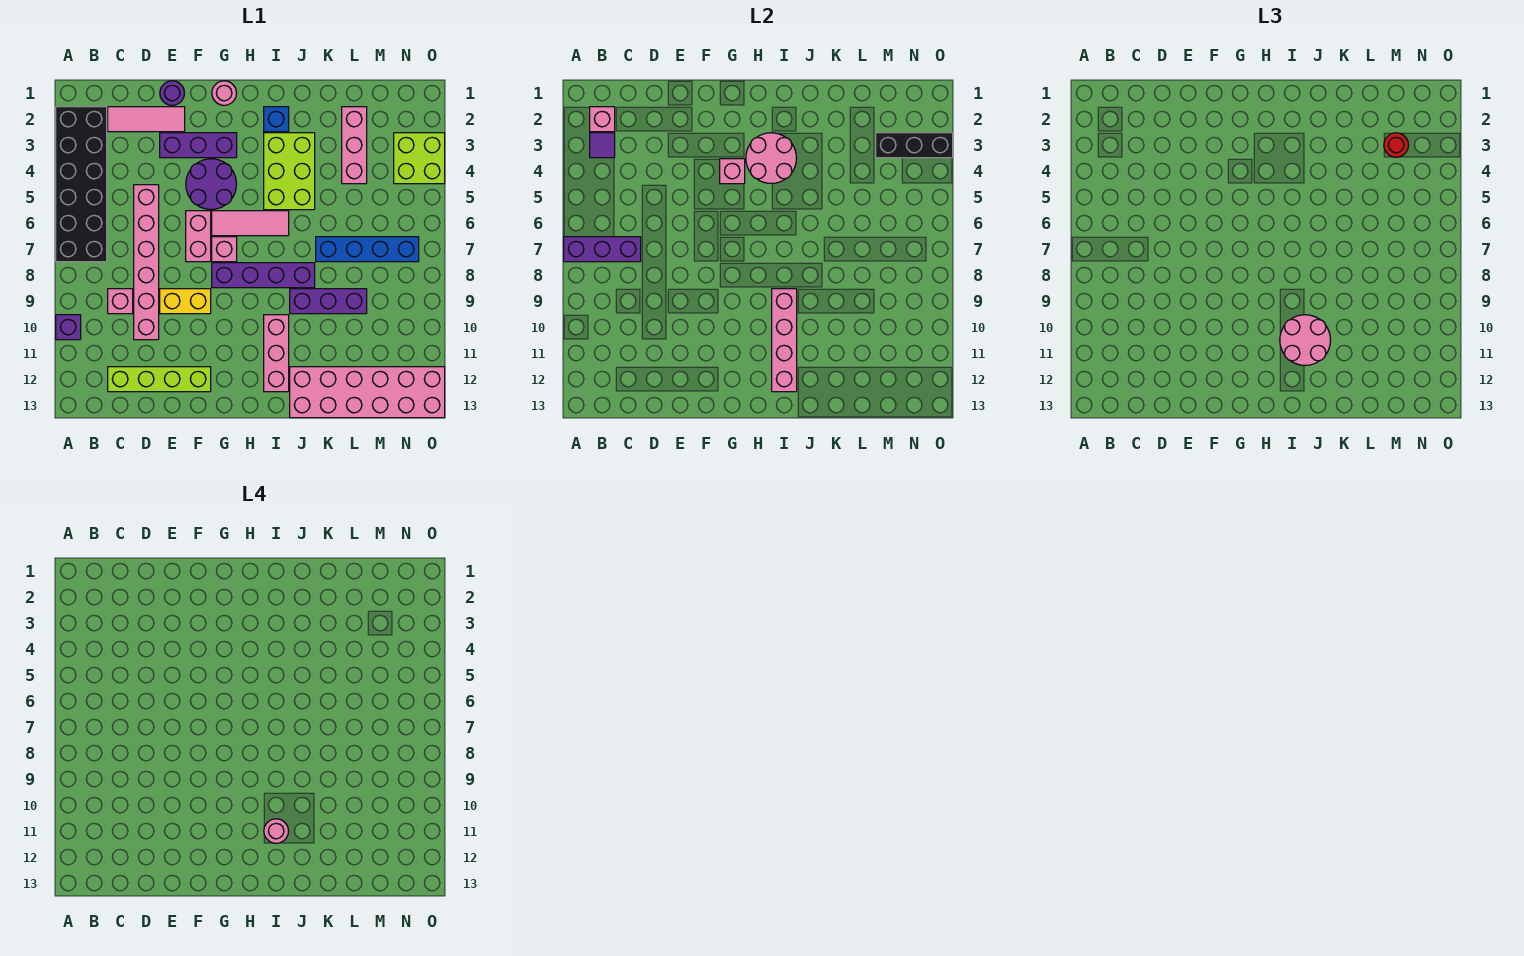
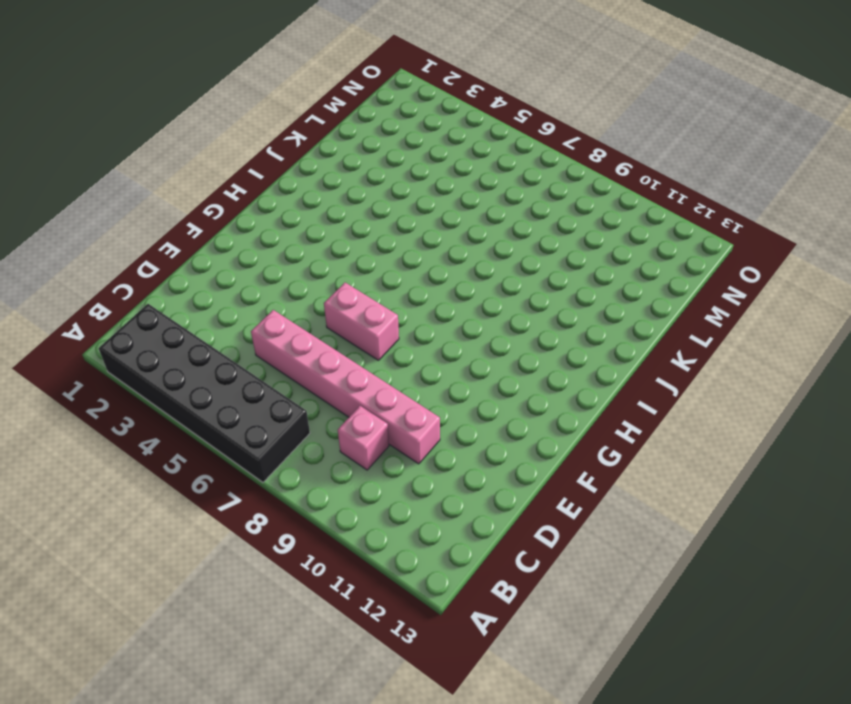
none -> purple brick A10 level 1
none -> pink tile C2:E2 level 1
none -> lime brick C12:F12 level 1
none -> purple round brick E1 level 1

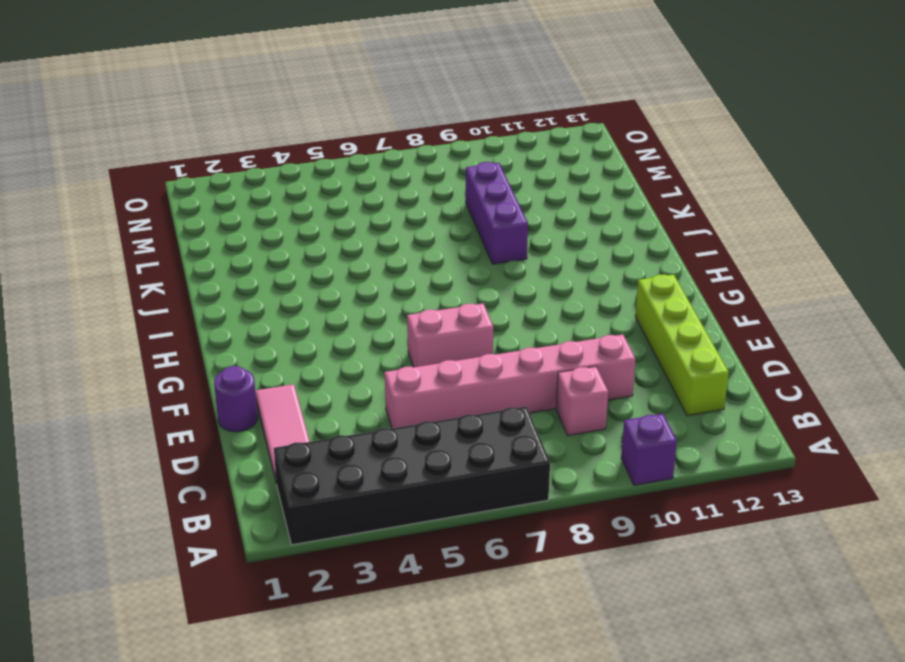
none -> purple brick E3:G3 level 1
none -> yellow brick E9:F9 level 1
none -> purple round brick F4:G5 level 1
none -> pink round brick G1 level 1

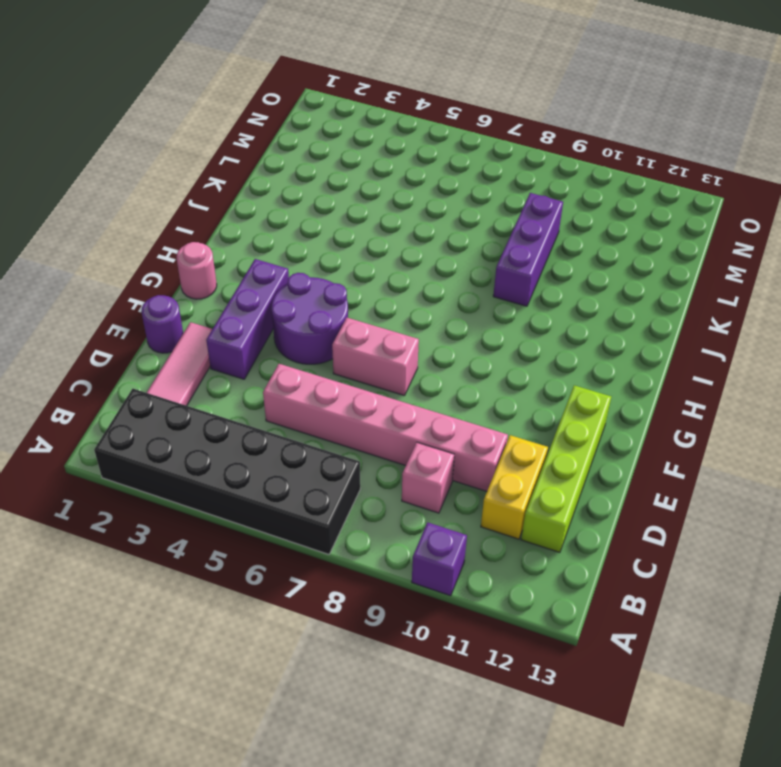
yellow brick C11:D11 level 1 -> yellow brick E9:F9 level 1
none -> pink tile G6:I6 level 1
none -> pink brick G7 level 1
none -> purple brick G8:J8 level 1
none -> blue brick I2 level 1

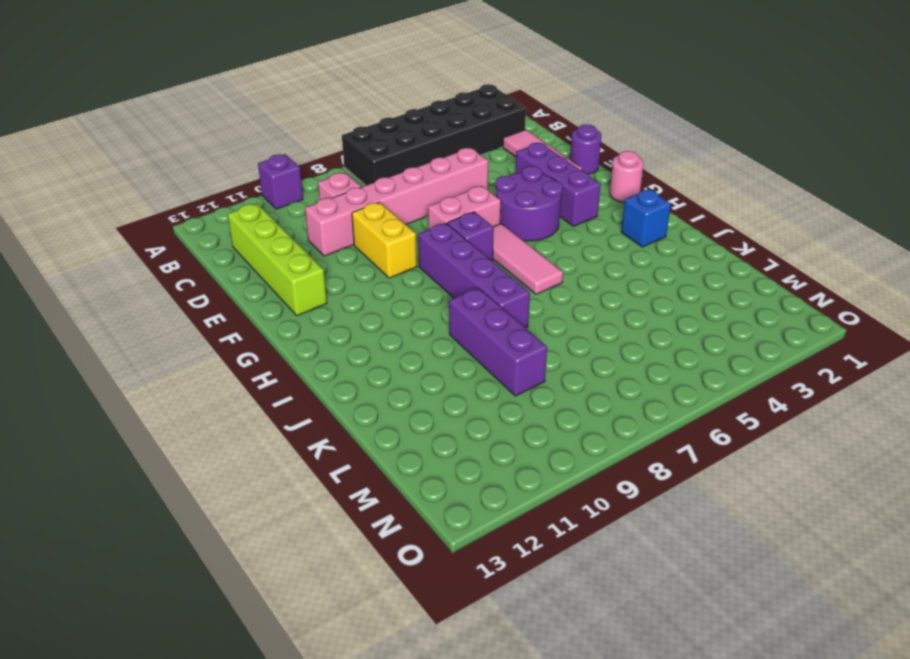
purple brick G7 level 1 -> pink brick G7 level 1
none -> lime brick I3:J5 level 1
none -> pink brick I10:I12 level 1
none -> pink brick J12:O13 level 1
none -> blue brick K7:N7 level 1

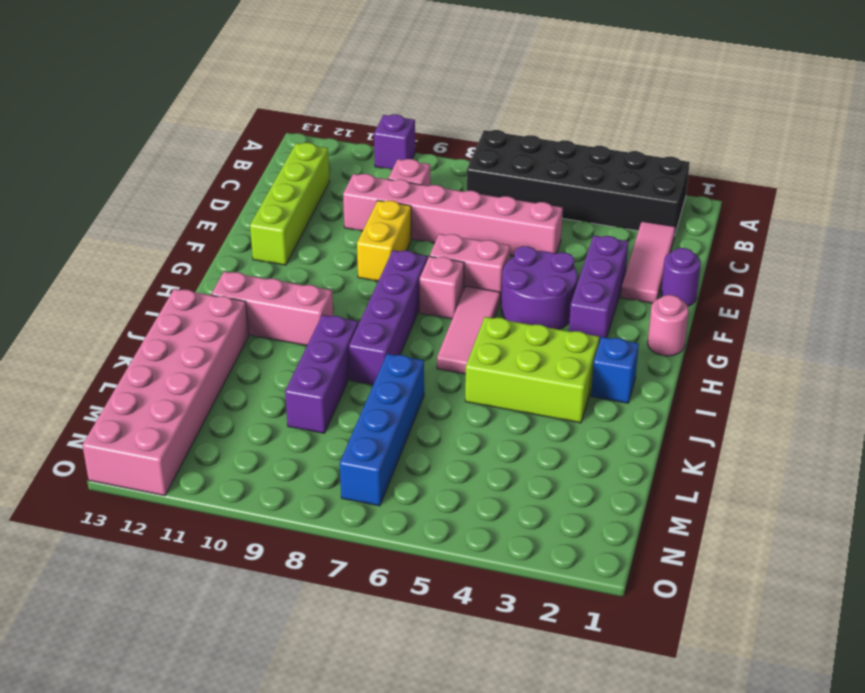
none -> pink brick L2:L4 level 1
none -> lime brick N3:O4 level 1
none -> purple brick A7:C7 level 2
none -> pink brick B2 level 2

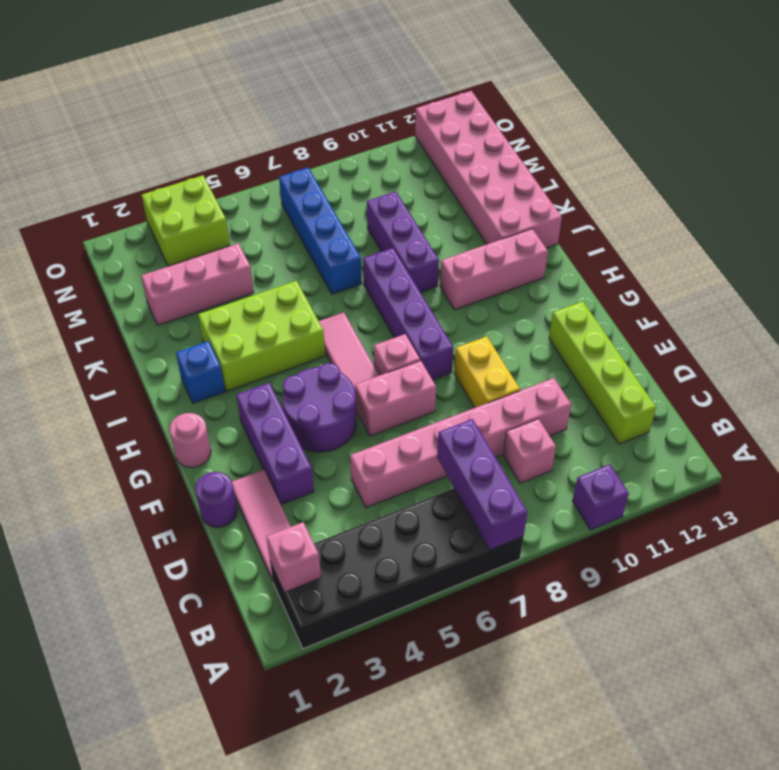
none -> purple tile B3 level 2
none -> pink brick G4 level 2
none -> pink round brick H3:I4 level 2
none -> pink brick I9:I12 level 2

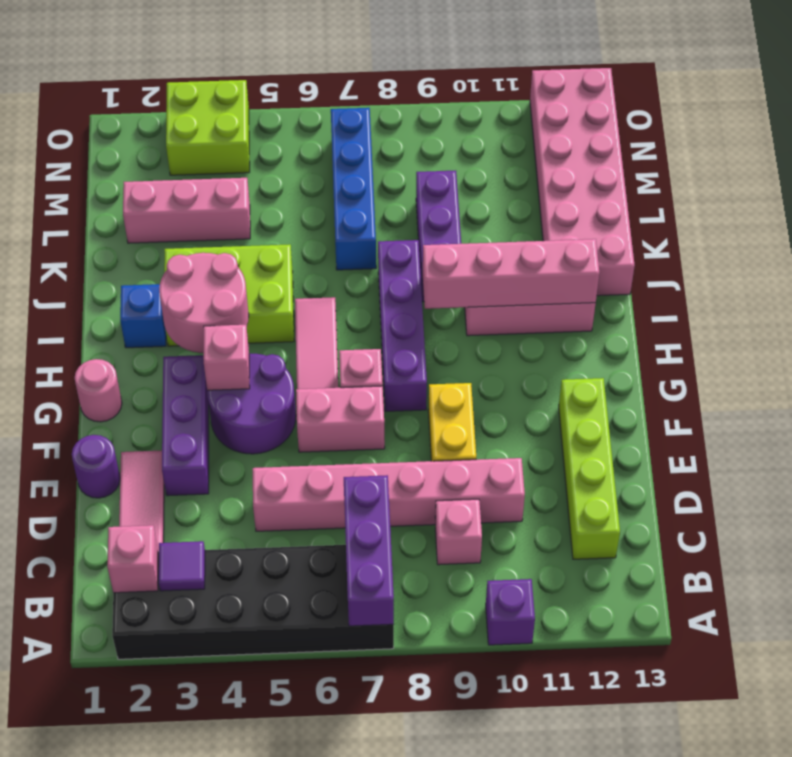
none -> black brick M3:O3 level 2
none -> pink round brick I10:J11 level 3
none -> red round brick M3 level 3
none -> pink round brick I11 level 4

